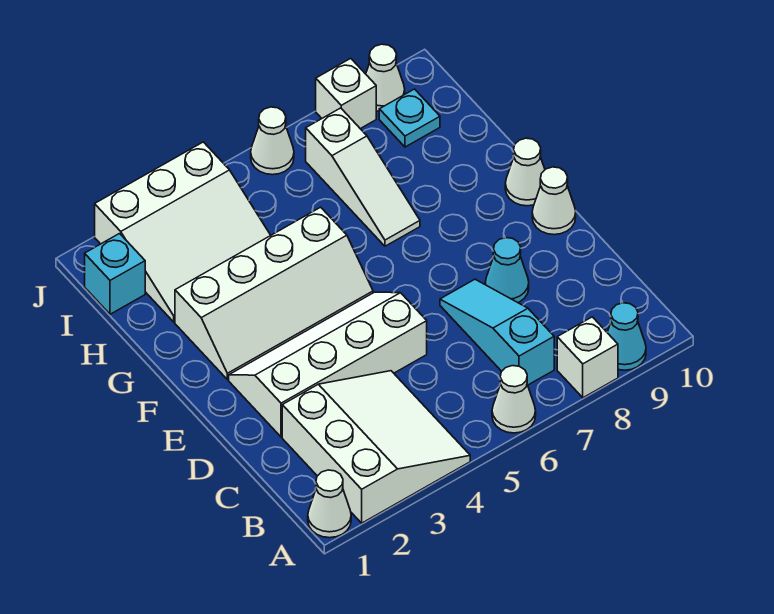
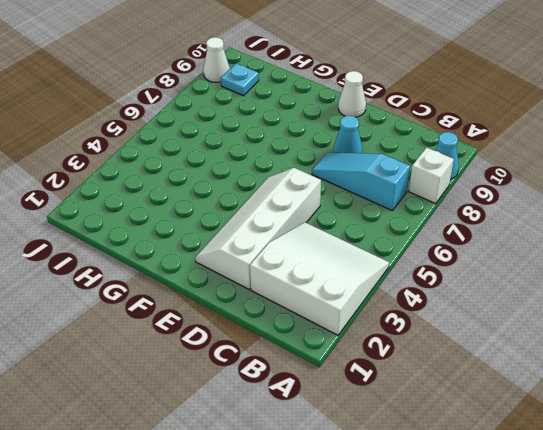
none -> white cone A1 level 1
none -> white cone A6 level 1
none -> white slope F2:G5 level 1 top G

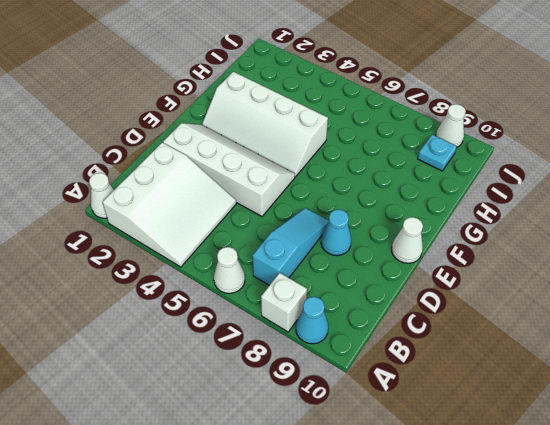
none -> white cone F10 level 1
none -> white slope G7:I7 level 1 top I
none -> white slope H2:J4 level 1 top J

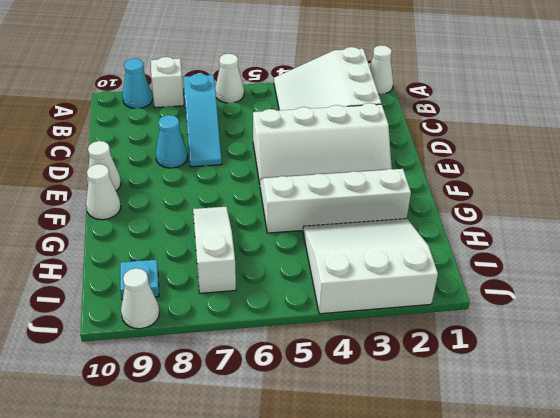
none -> cyan brick I1 level 1
none -> white cone J6 level 1
none -> white brick J8 level 1

